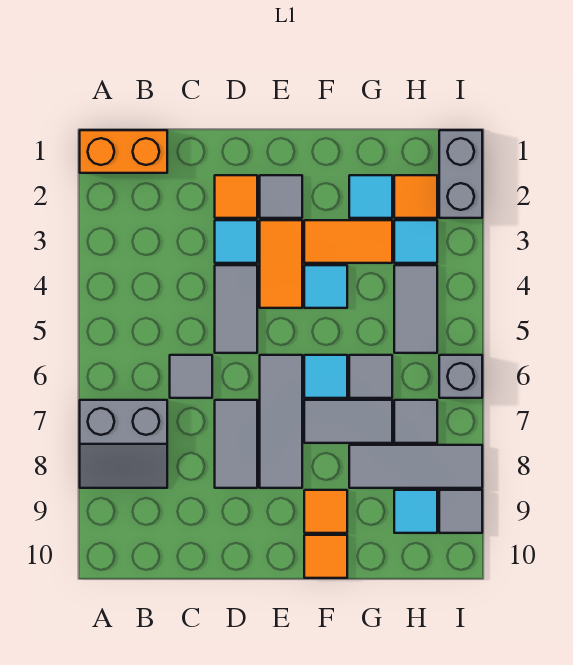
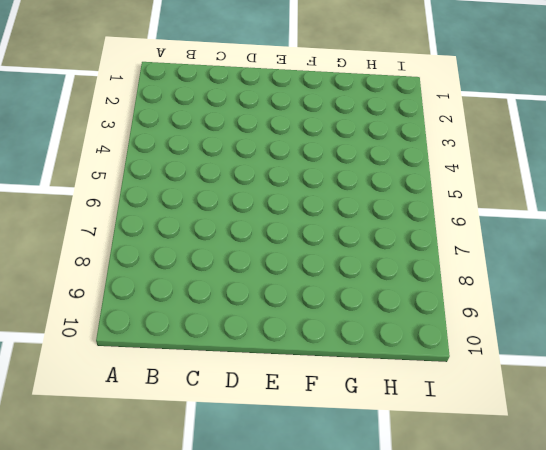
none -> orange brick A1:B1 level 1
none -> grey slope A7:B8 level 1 top 7
none -> grey tile C6 level 1

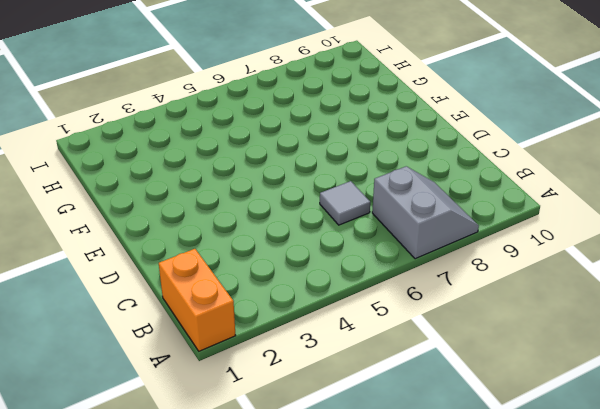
none -> orange tile D2 level 1
none -> cyan tile D3 level 1
none -> grey tile D4:D5 level 1

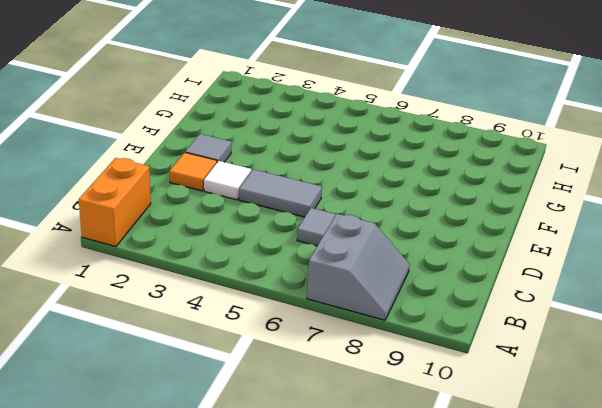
white tile D3 level 1 -> cyan tile D3 level 1
none -> grey tile D7:D8 level 1
none -> orange tile E3:E4 level 1
none -> grey tile E6:E8 level 1

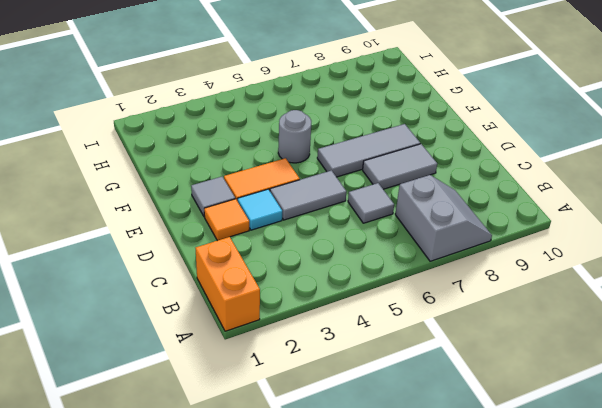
grey round brick F5 level 1 -> none
none -> orange tile F3:G3 level 1
none -> cyan tile F4 level 1
none -> cyan tile F6 level 1

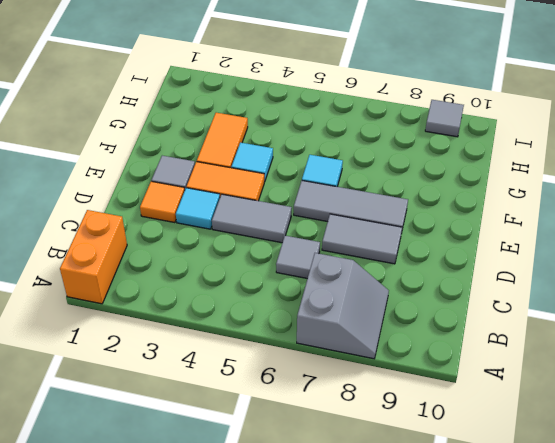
none -> grey tile F7:G7 level 1
none -> orange tile F9 level 1
none -> orange tile F10 level 1

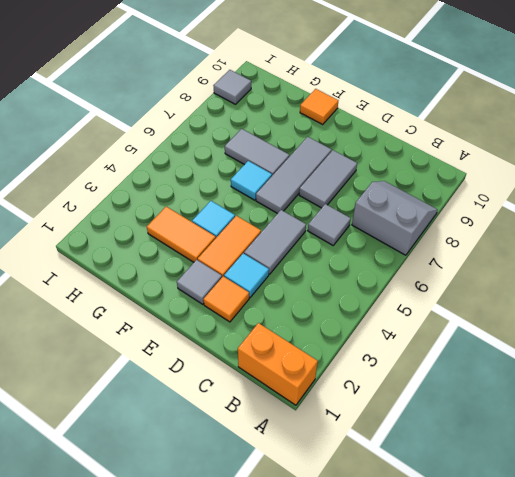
none -> orange tile F9 level 1
none -> cyan tile G2 level 1
none -> grey tile G6 level 1

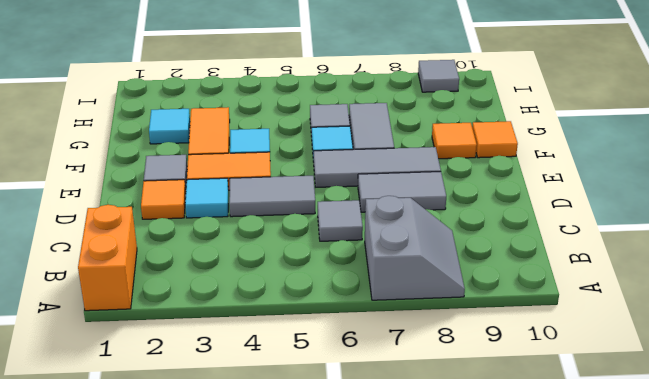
none -> grey tile G8:I8 level 1
none -> orange tile H2 level 1
none -> cyan tile H3 level 1

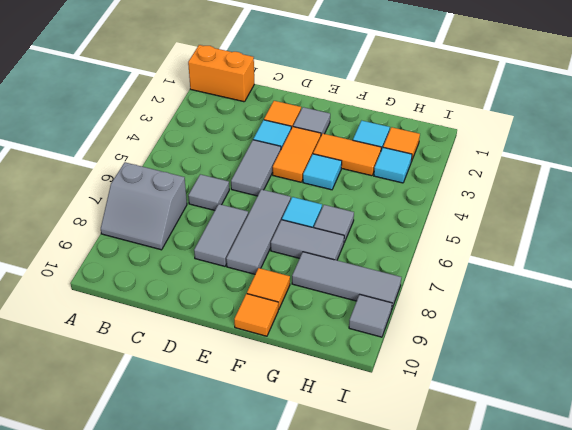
none -> grey tile H4:H5 level 1
none -> grey tile H7 level 1
none -> cyan tile H9 level 1

